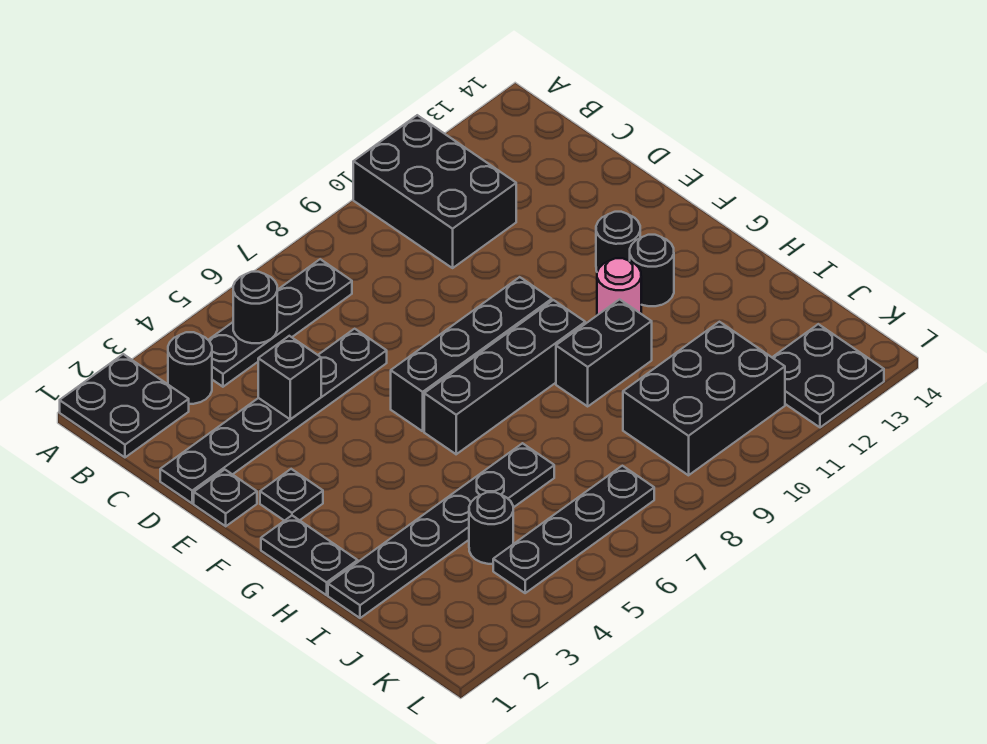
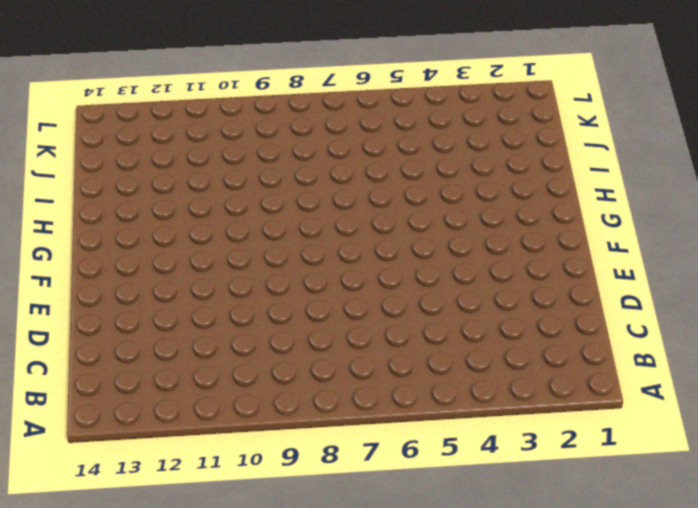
none -> black plate A1:B2 level 1
none -> black brick A10:C11 level 1
none -> black round brick B3 level 1

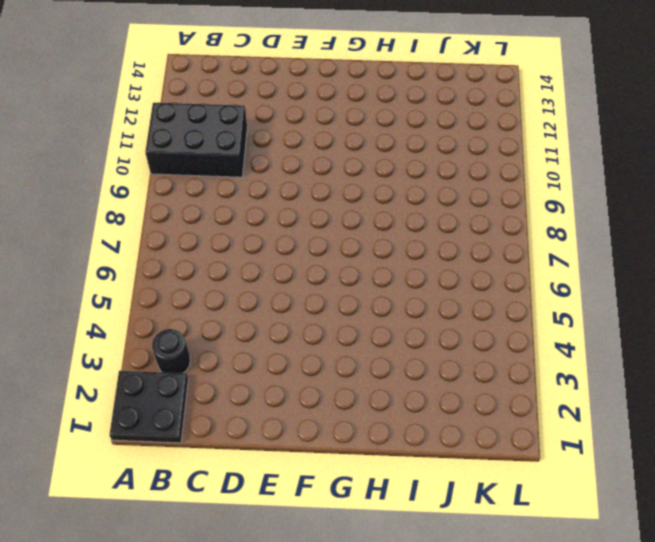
none -> black plate B4:B7 level 1
none -> black plate D1:D6 level 1
none -> black plate E1 level 1

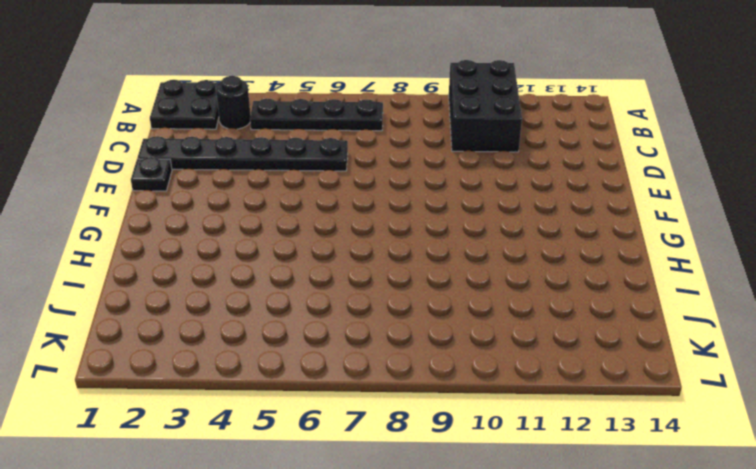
none -> black plate F2 level 1
none -> black brick F6:F9 level 1
none -> black round brick F12 level 1

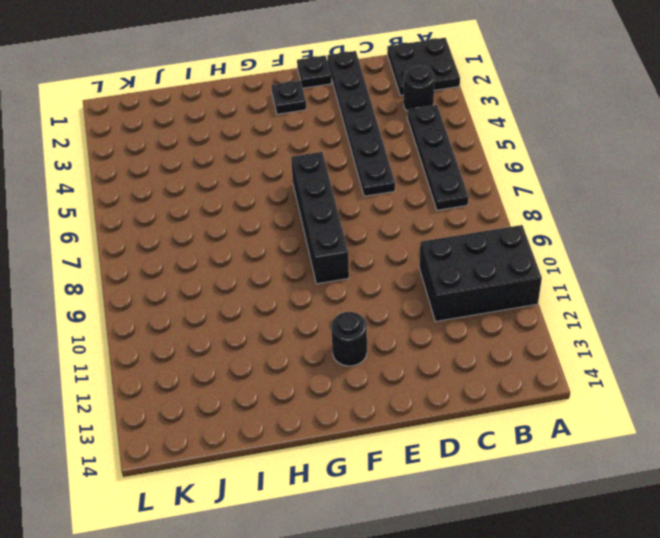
none -> black plate G1:H1 level 1
none -> black brick G6:G9 level 1
none -> pink round brick G11 level 1

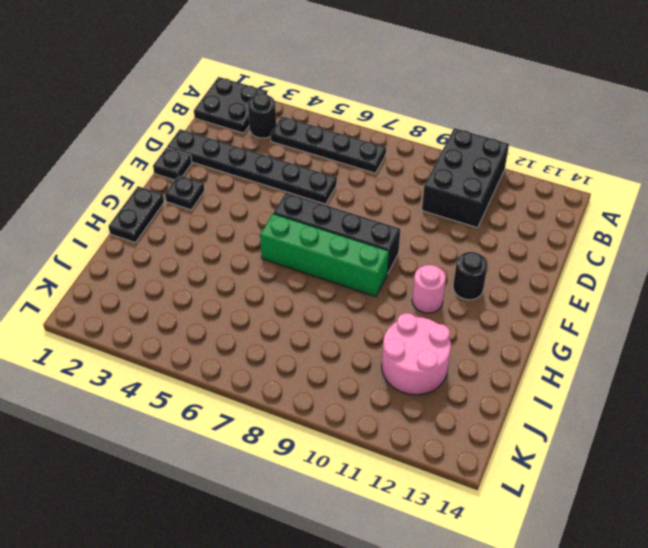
green brick G6:G9 level 1 -> black brick G6:G9 level 1
pink round brick I11:J12 level 1 -> black brick J9:K11 level 1
none -> black round brick G12 level 1
none -> black brick H9:H10 level 1
none -> black plate I1:I6 level 1

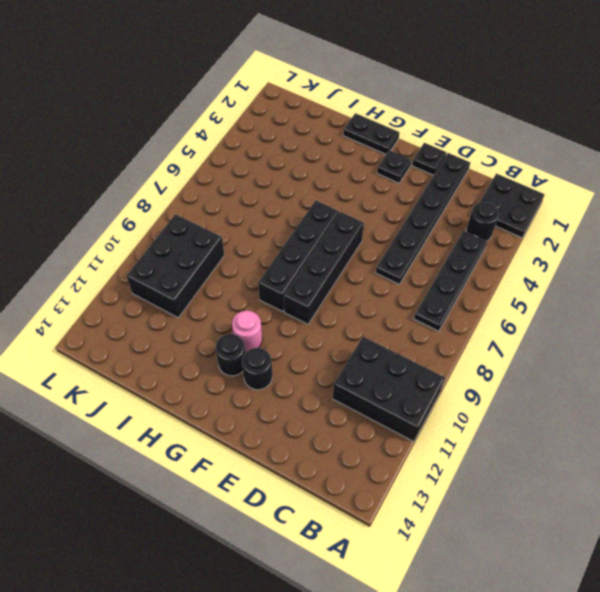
none -> black brick H9:H10 level 1
none -> black plate I1:I6 level 1
none -> black round brick J4 level 1

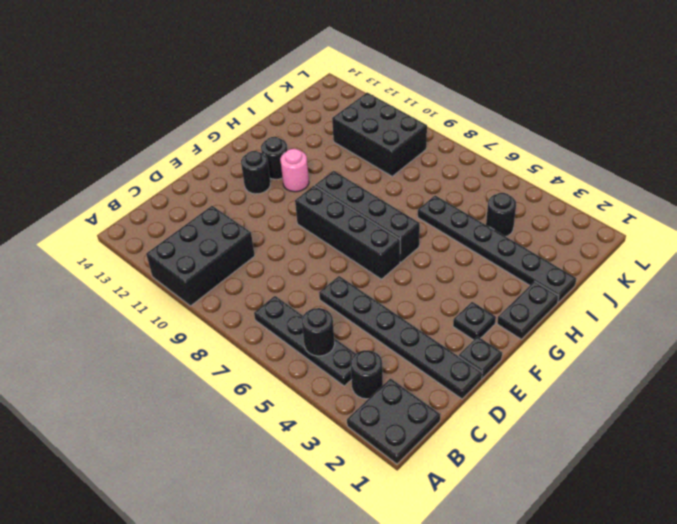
none -> black brick H9:H10 level 1
none -> black plate K4:K7 level 1
none -> black plate K12:L13 level 1

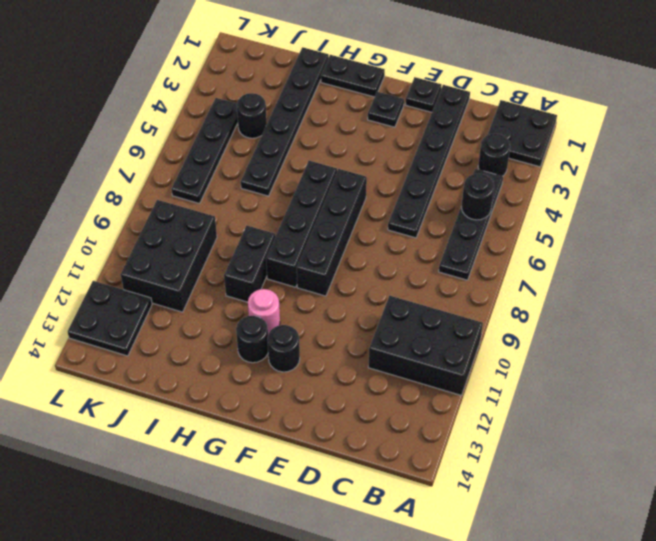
none -> black brick D4 level 2

